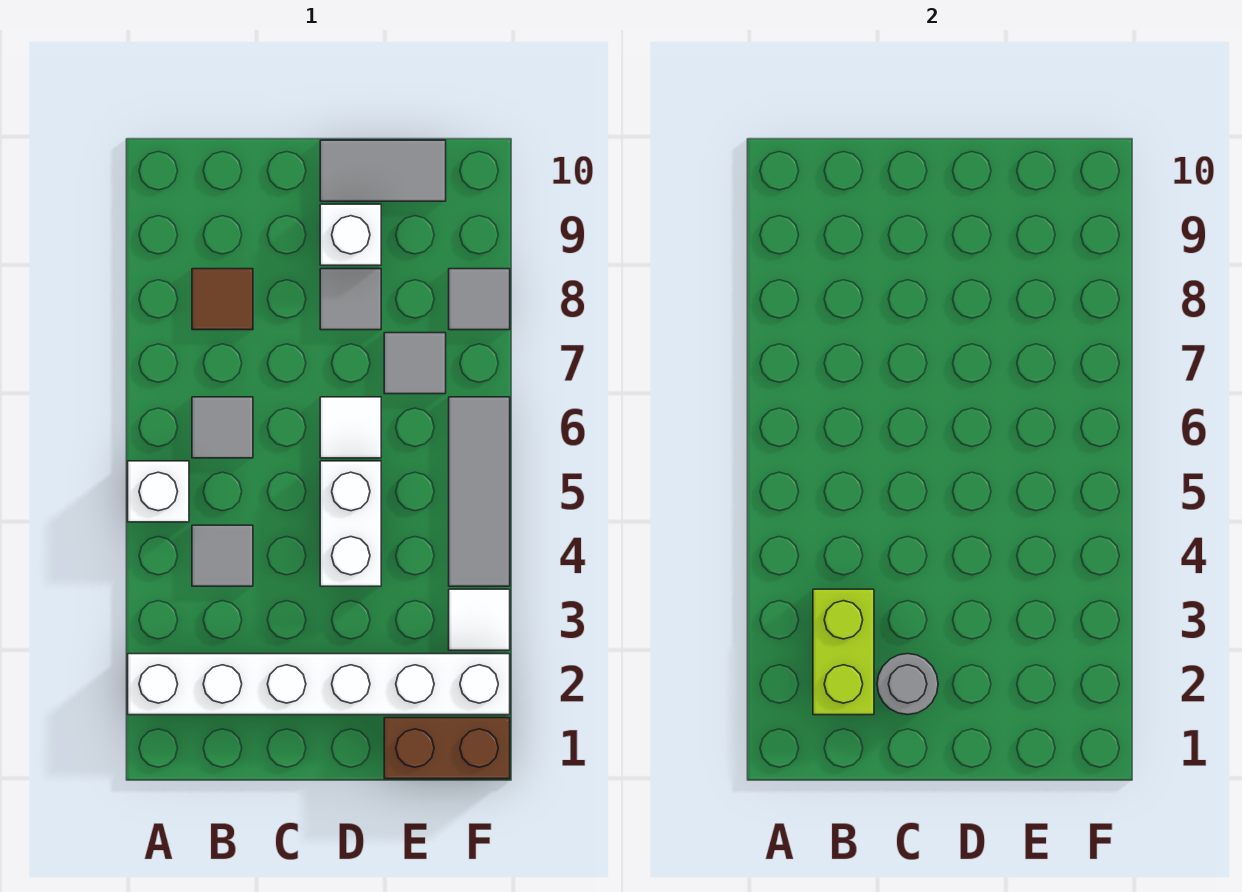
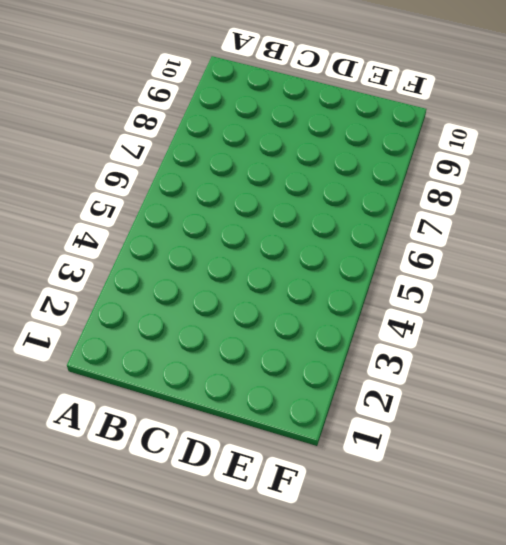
none -> white brick A2:F2 level 1
none -> white brick A5 level 1
none -> grey tile B4 level 1

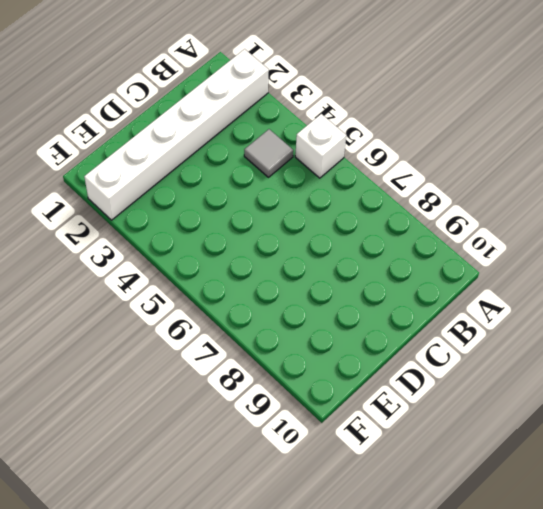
none -> grey tile B6 level 1
none -> brown tile B8 level 1
none -> white brick D4:D5 level 1

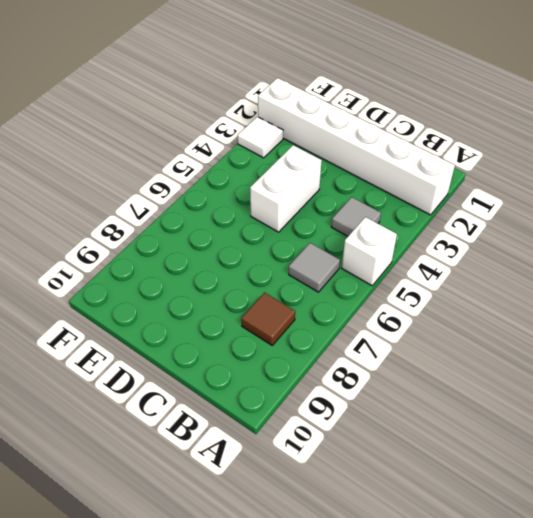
none -> white tile D6 level 1
none -> grey tile D8 level 1
none -> white brick D9 level 1

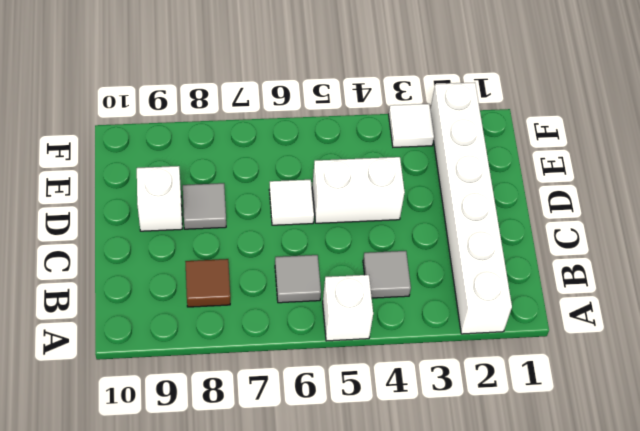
none -> grey tile D10:E10 level 1
none -> brown brick E1:F1 level 1
none -> grey tile E7 level 1

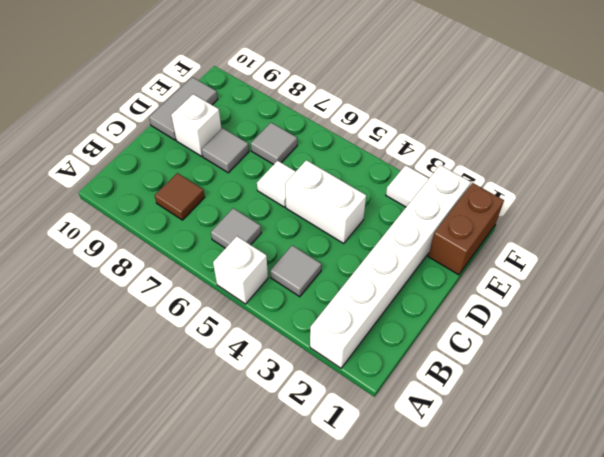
none -> grey tile F4:F6 level 1
none -> grey tile F8 level 1
none -> lime brick B2:B3 level 2

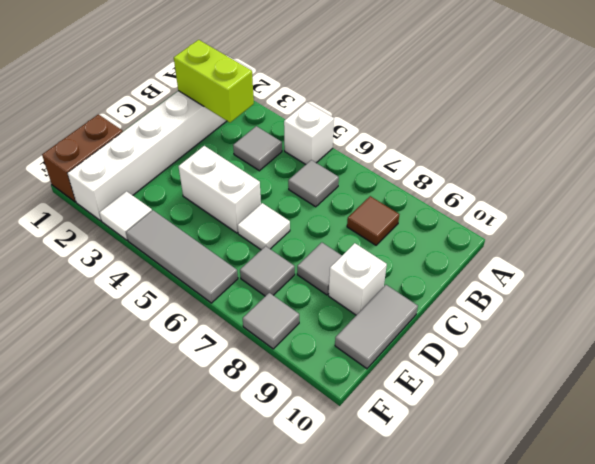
none -> grey round brick C2 level 2

